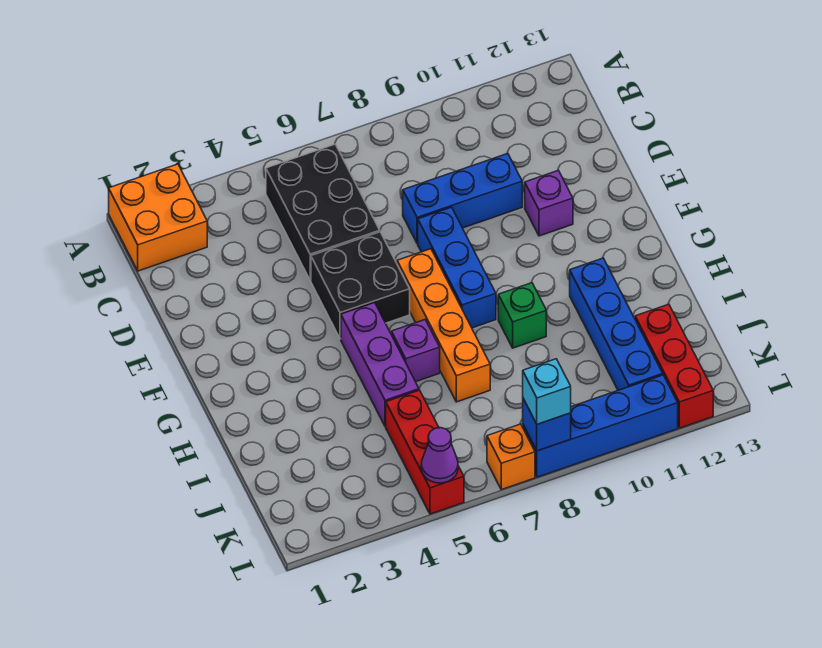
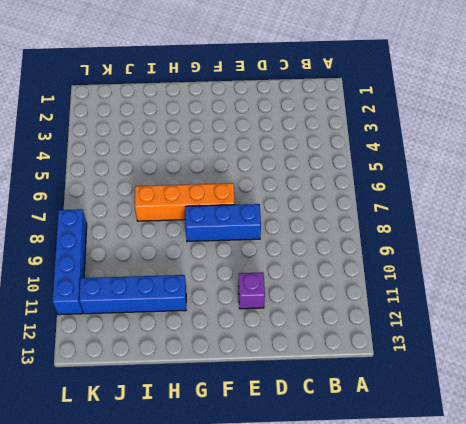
none -> orange brick A1:B2 level 1
none -> black brick B5:D6 level 1
none -> blue brick D8:D10 level 1

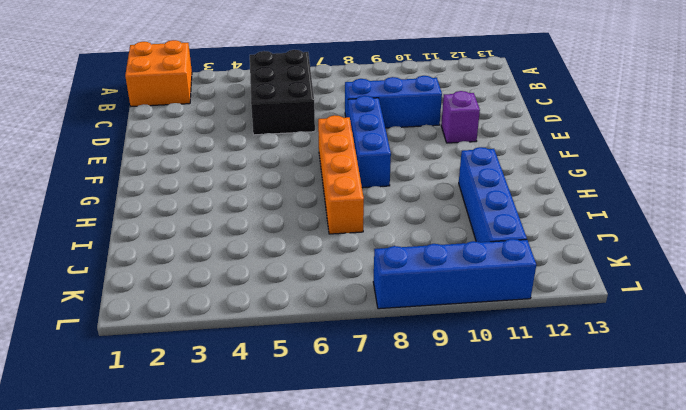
none -> black brick E5:F6 level 1
none -> purple brick G5:I5 level 1
none -> purple brick H6 level 1

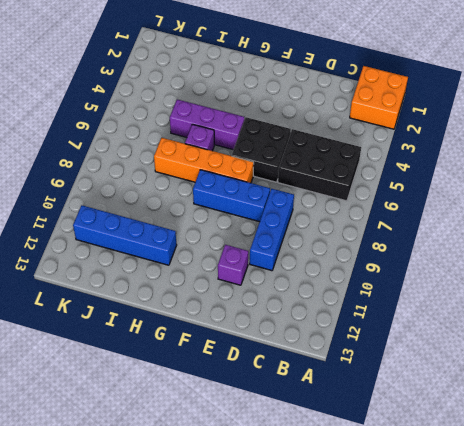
none -> green brick H9 level 1
none -> red brick J5:L5 level 1
none -> red brick J12:L12 level 1

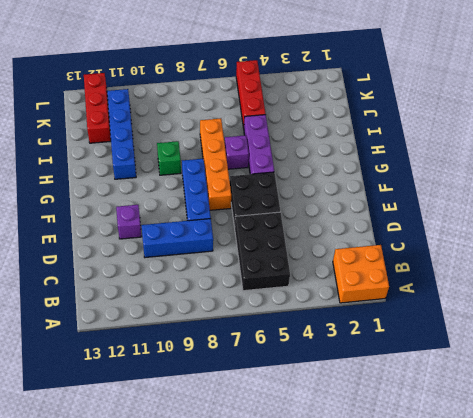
none -> orange brick L7 level 1
none -> blue brick L8:L11 level 1
none -> purple cone L5 level 2

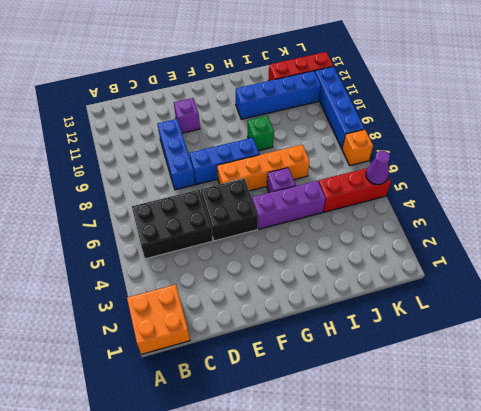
none -> blue brick L8 level 2
none -> cyan brick L8 level 3

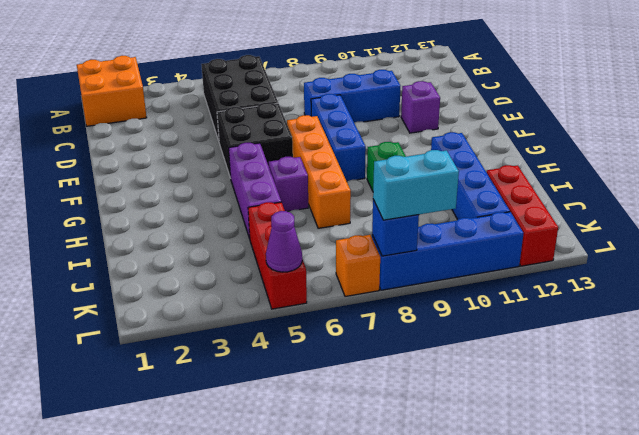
cyan brick L8:L9 level 3 -> cyan brick L8 level 3

